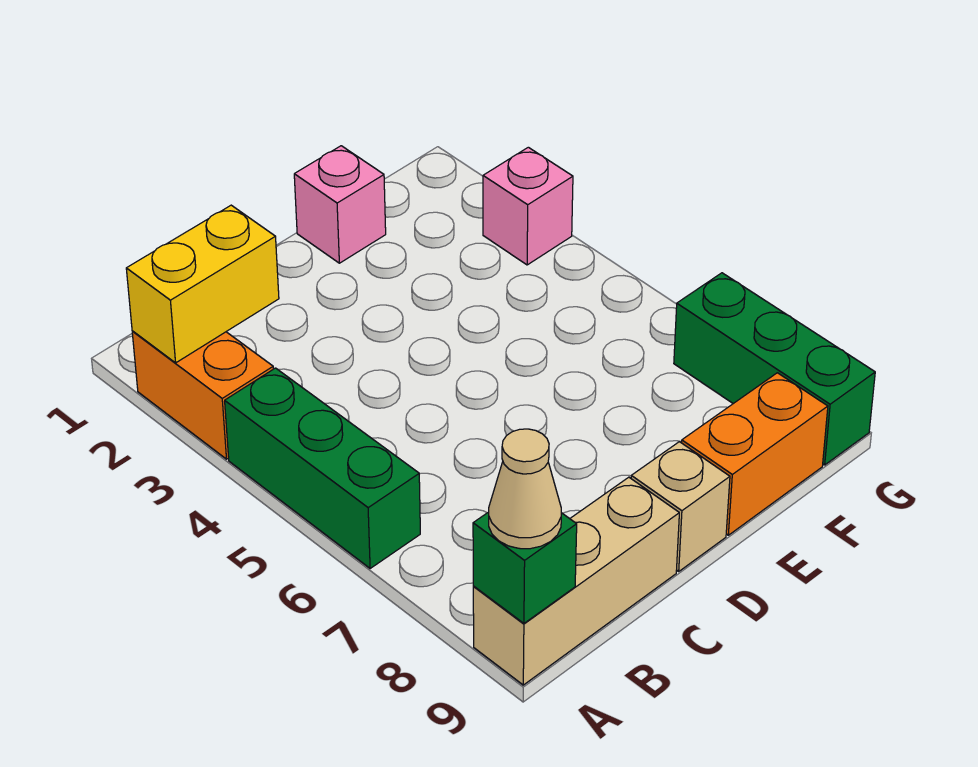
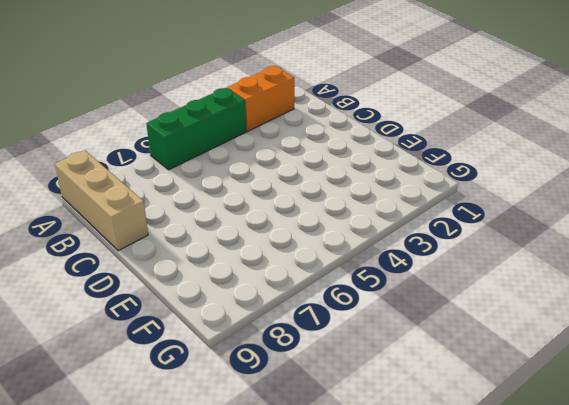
none -> tan brick D9 level 1
none -> pink brick E1 level 1

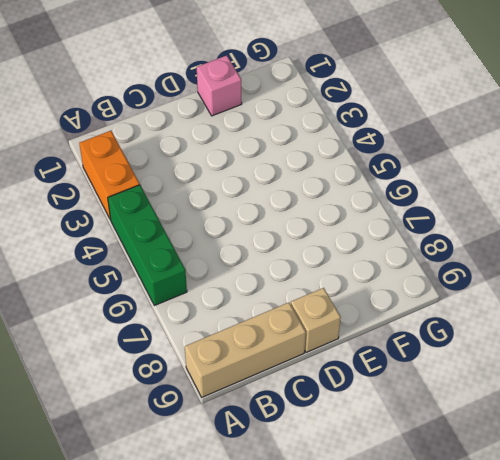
none -> orange brick E9:F9 level 1
none -> pink brick G3 level 1

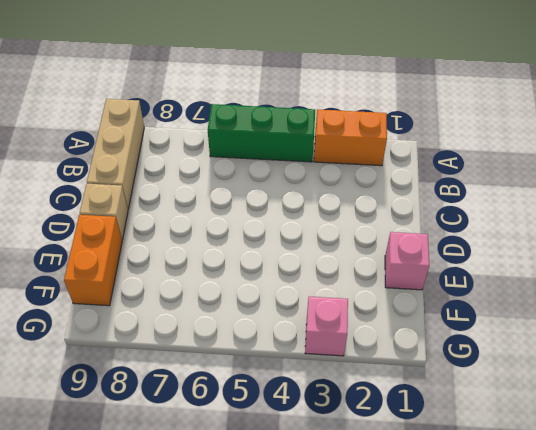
none -> green brick G7:G9 level 1
none -> yellow brick A2:B2 level 2

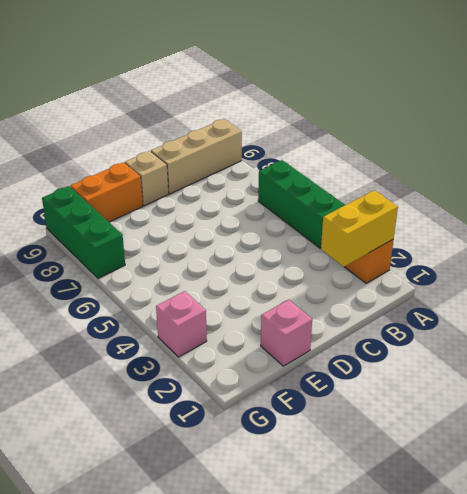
none -> green brick A9 level 2
none -> tan cone A9 level 3

